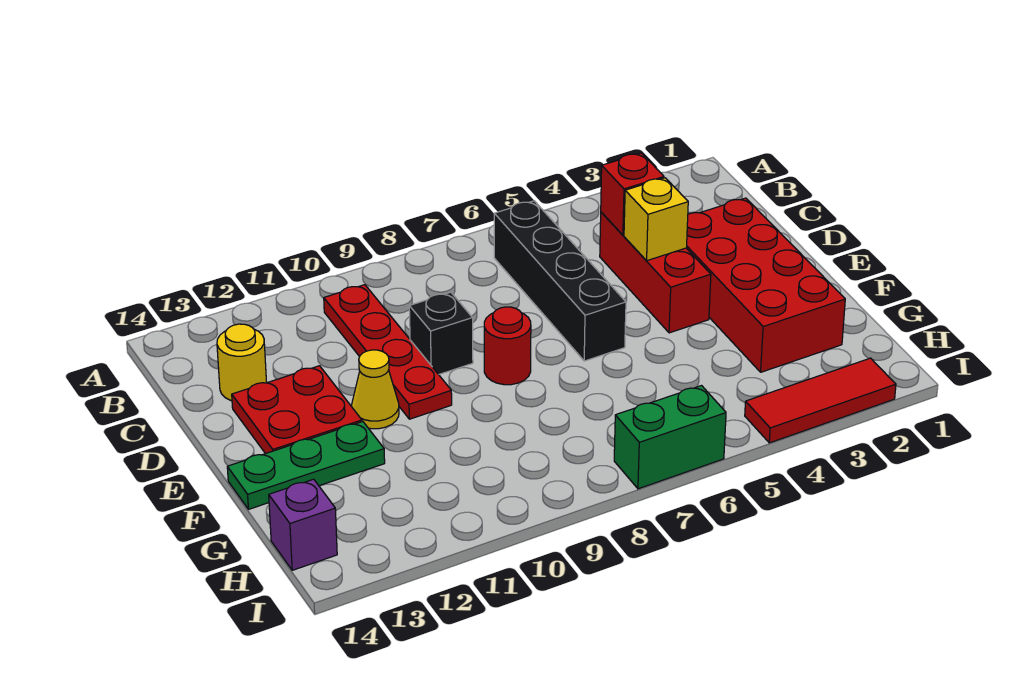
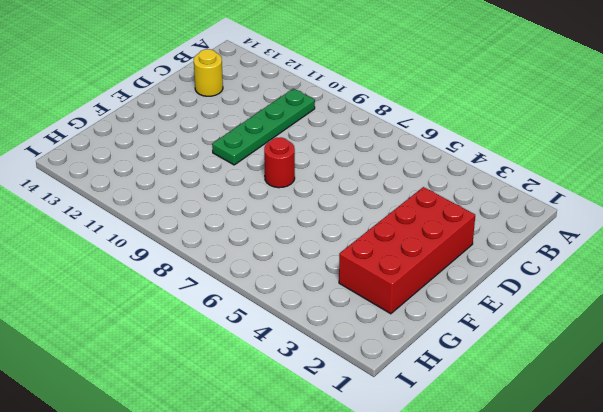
green plate B10:E10 level 1 -> red plate B10:E10 level 1
none -> black brick B6:E6 level 1
none -> red brick C4:E4 level 1
none -> black brick D9 level 1

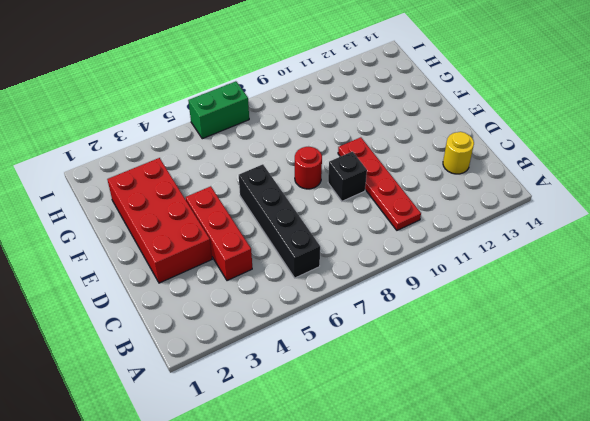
none -> red plate D12:E13 level 1
none -> yellow cone E11 level 1
none -> green plate F12:F14 level 1

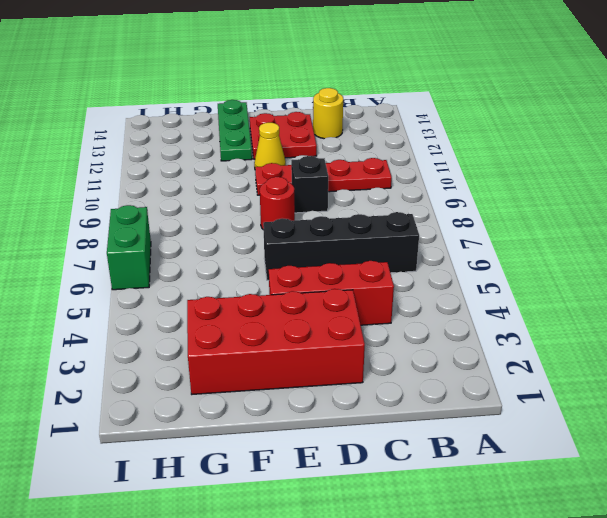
none -> purple brick H14 level 1
none -> red tile I2:I4 level 1
none -> red brick C4 level 2

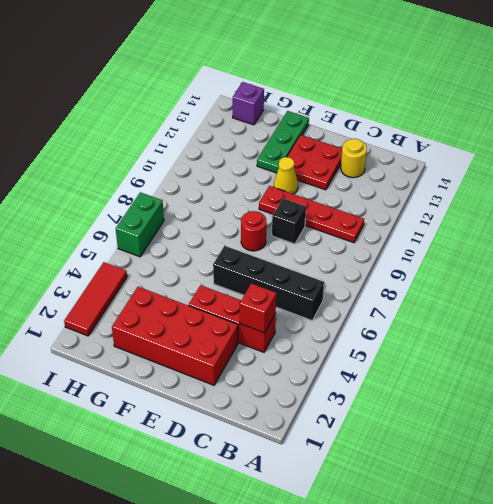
none -> yellow brick D4 level 2

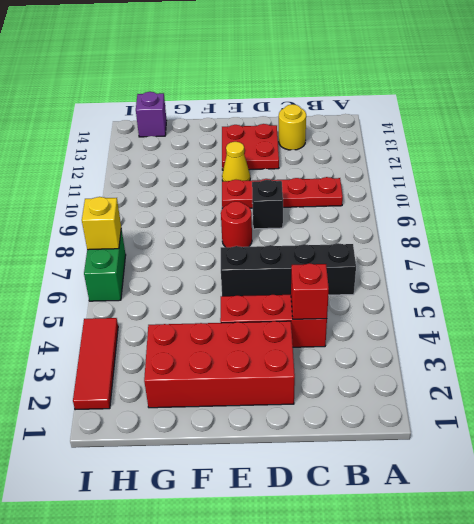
yellow brick I7 level 2 -> yellow brick D4 level 2
none -> green plate F12:F14 level 1

